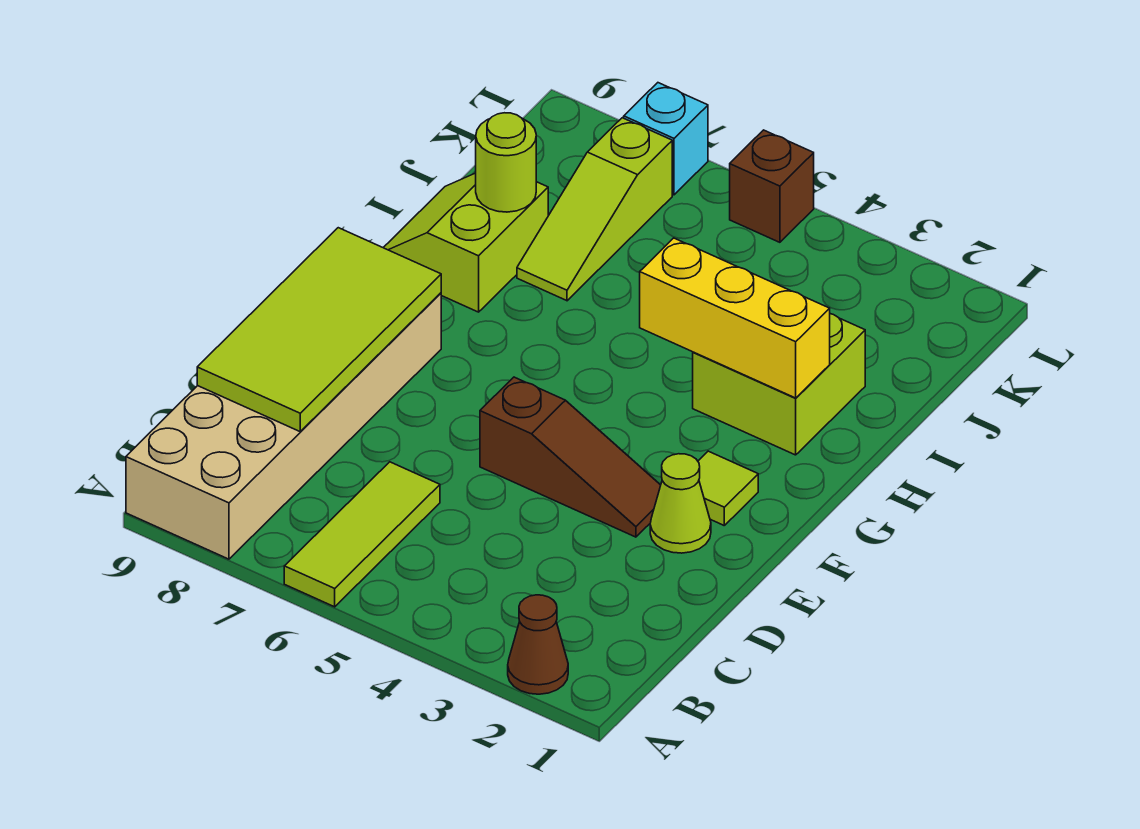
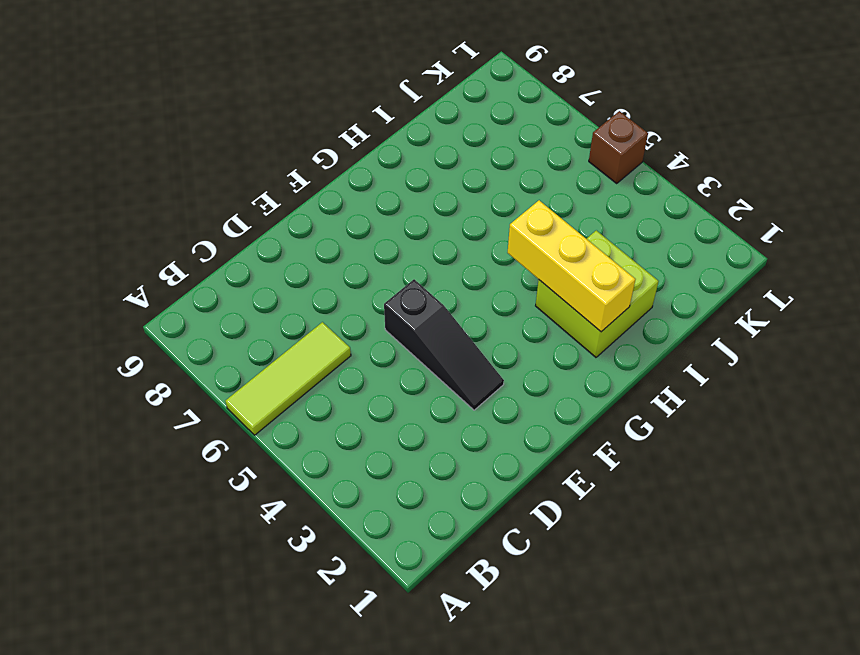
black slope E3:E5 level 1 top 5 -> brown slope E3:E5 level 1 top 5
none -> brown cone A2 level 1
none -> tan brick A8:F9 level 1
none -> lime cone E2 level 1

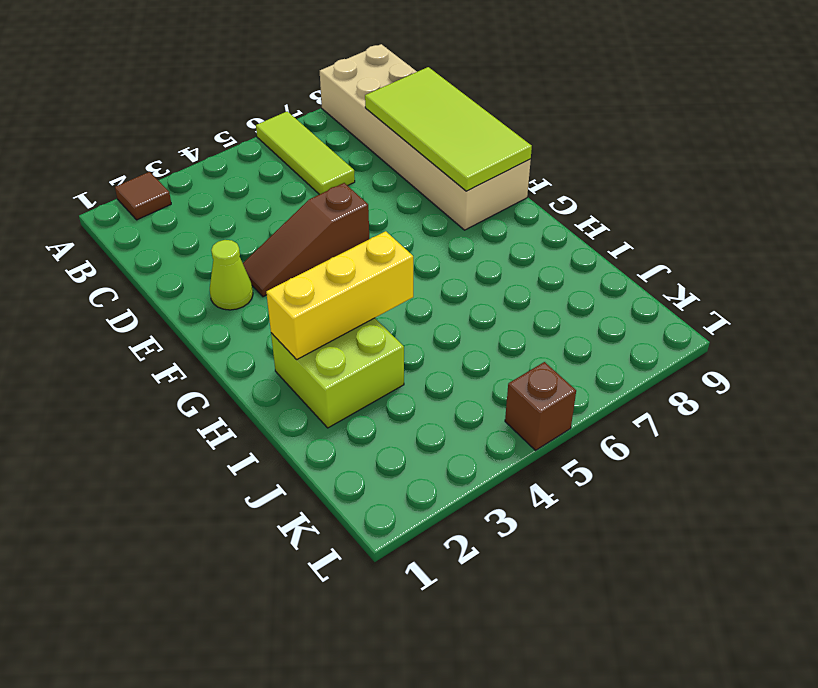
brown tile A2 level 1 -> brown cone A2 level 1
none -> lime tile F2 level 1
none -> lime slope H8:I9 level 1 top 8
none -> lime slope I7:K7 level 1 top K

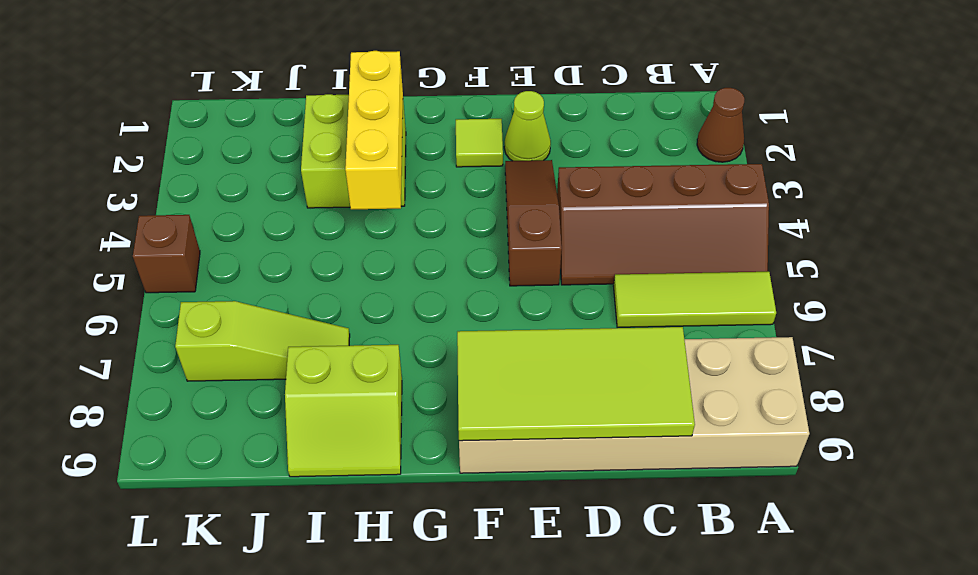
brown slope A4:D5 level 1 top 4 -> none
none -> cyan brick L7 level 1
none -> lime round brick I8 level 2

